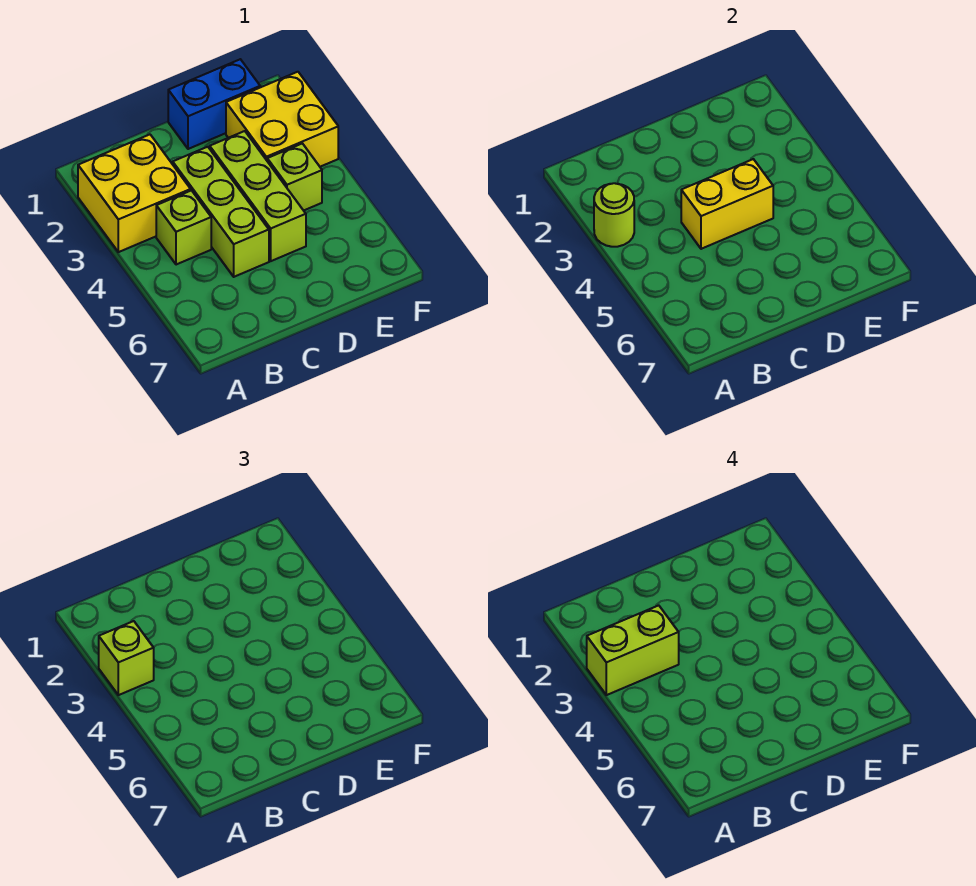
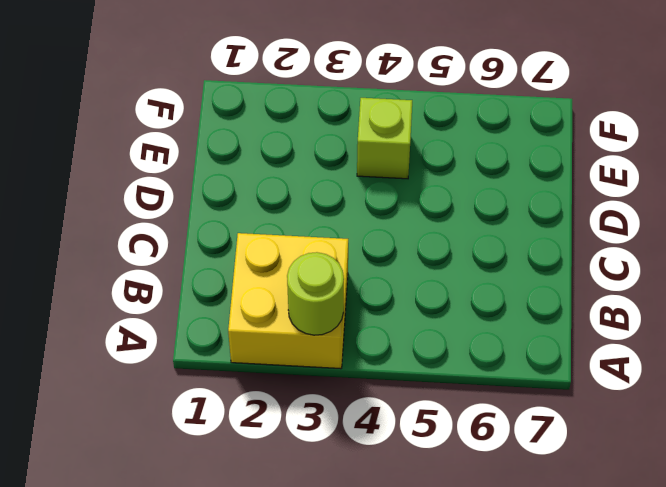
none -> lime brick B4 level 1
none -> lime brick C3:C5 level 1

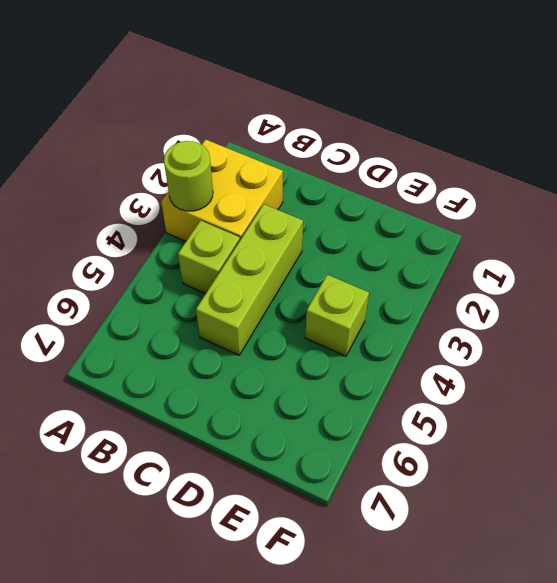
none -> blue brick D1:E1 level 1
none -> lime brick D3:D5 level 1

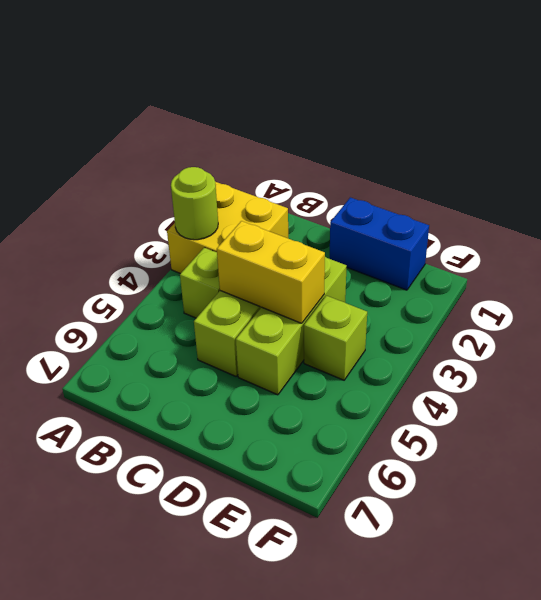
none -> yellow brick E2:F3 level 1
none -> lime brick A3 level 3

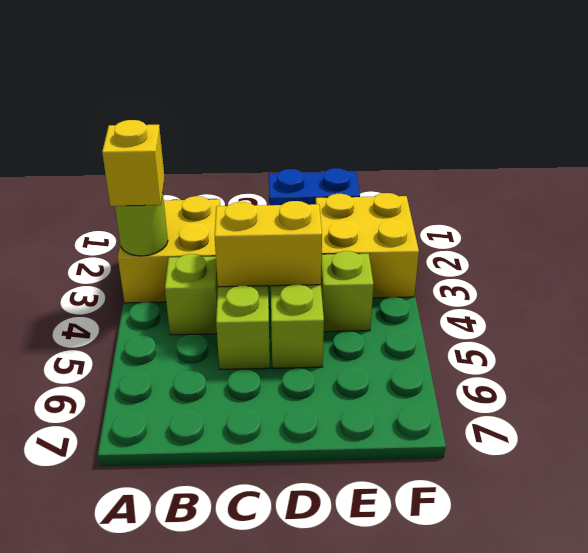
yellow brick A3 level 3 -> lime brick A3 level 3
none -> lime brick A3:B3 level 4

